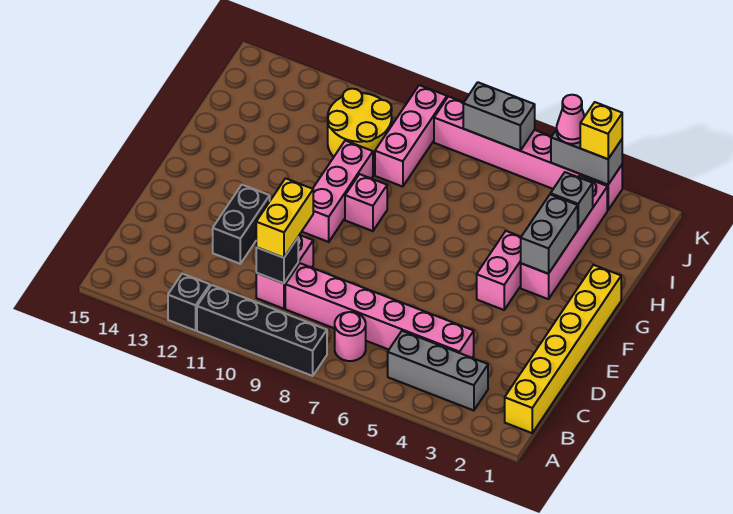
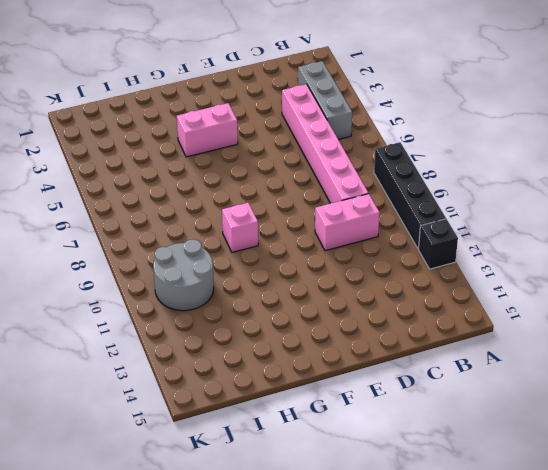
grey round brick I10:J11 level 1 -> yellow round brick I10:J11 level 1
none -> yellow brick B1:G1 level 1
none -> pink round brick B7 level 1
none -> black brick D12:E12 level 1

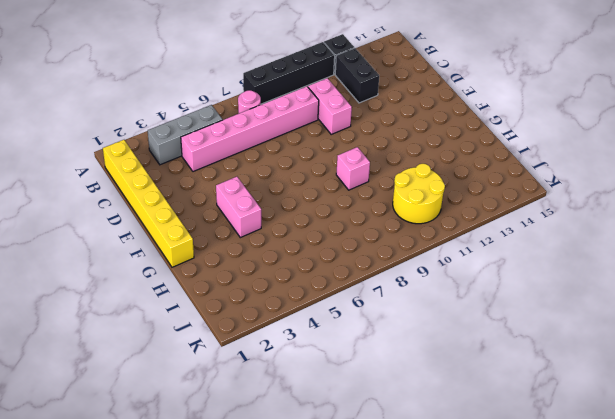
black brick B12:C12 level 1 -> black brick D12:E12 level 1
none -> pink brick F10:H10 level 1
none -> pink brick G3:J3 level 1
none -> pink brick I9:K9 level 1

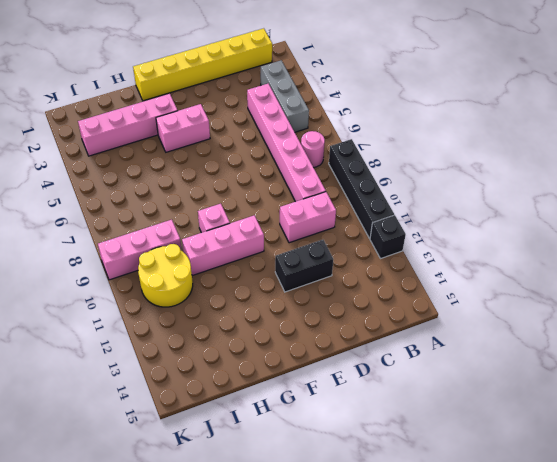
none -> pink brick K3:K8 level 1
none -> black brick C10 level 2
none -> grey brick G3:H3 level 2

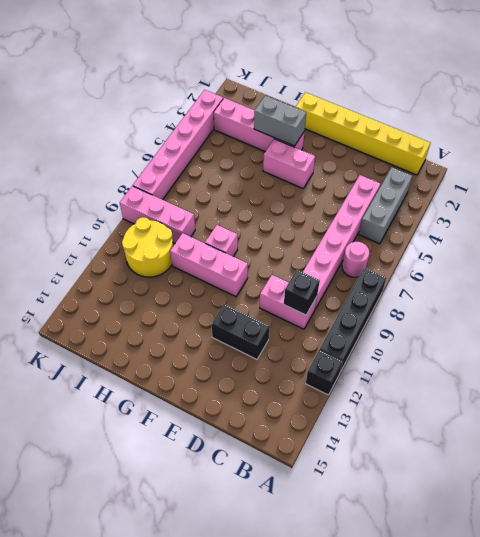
none -> grey brick I3 level 2
none -> grey brick K3:K4 level 2
none -> grey brick K6:K7 level 2

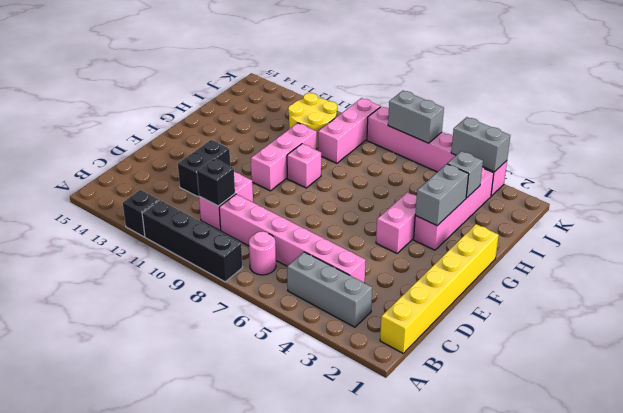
none -> yellow brick C10:D10 level 3
none -> yellow brick K3 level 3
none -> pink cone K4 level 3

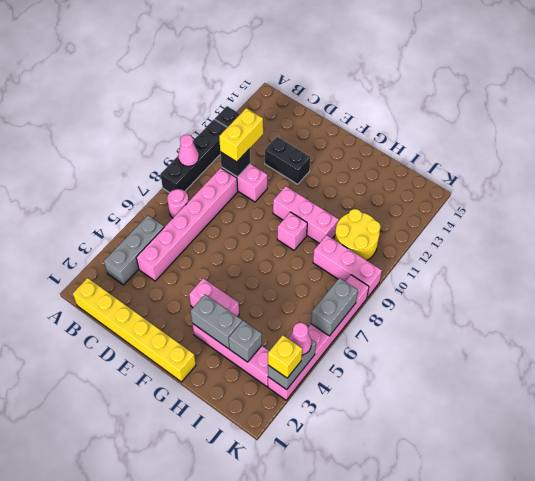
pink cone A9 level 2 -> none
yellow brick C10:C11 level 3 -> yellow brick C10:D10 level 3

